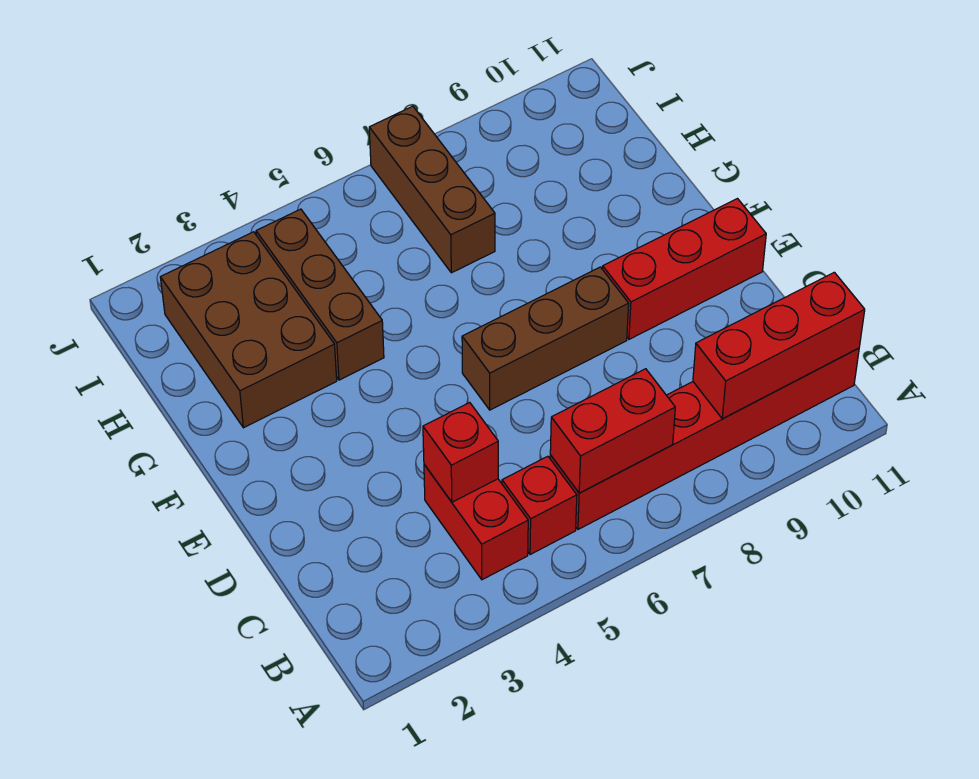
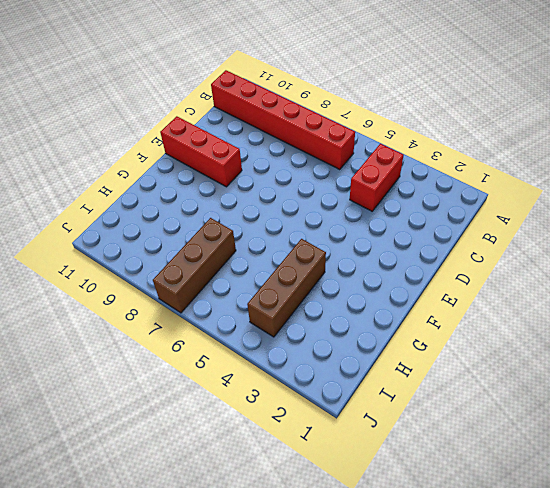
none -> red brick B5 level 1
none -> brown brick E6:E8 level 1

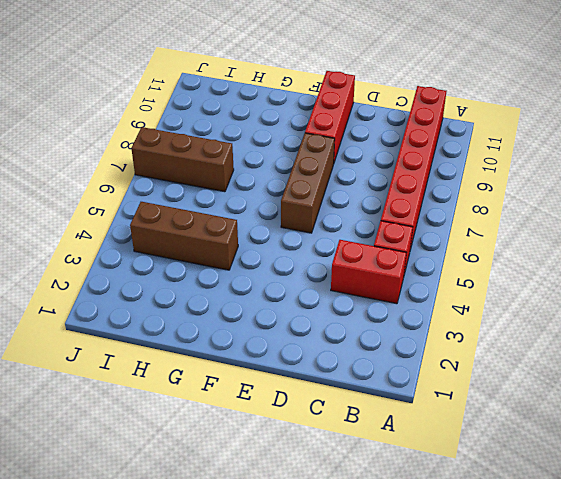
none -> brown brick G2:I3 level 1
none -> red brick B6:B7 level 2

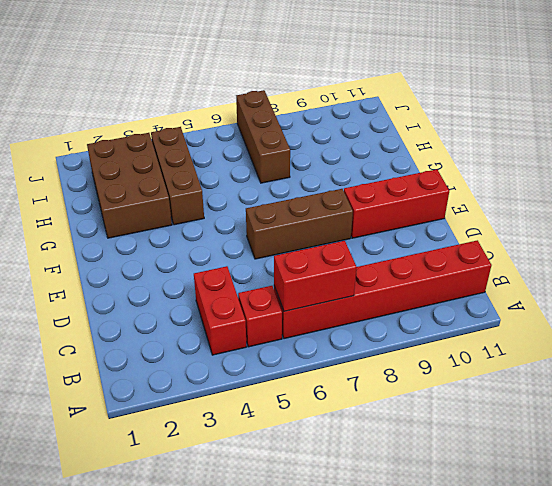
none -> red brick B9:B11 level 2
none -> red brick C4 level 2

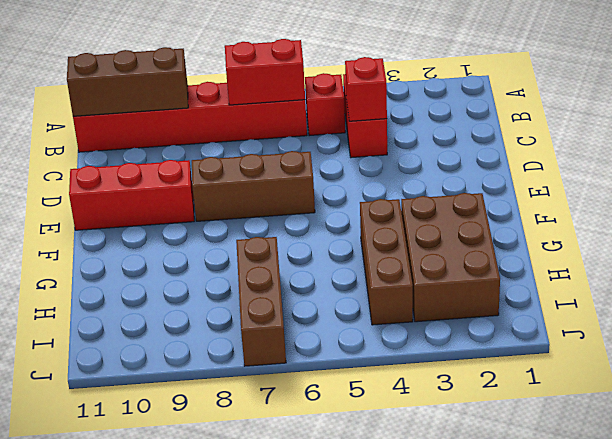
brown brick B9:B11 level 2 -> red brick B9:B11 level 2

